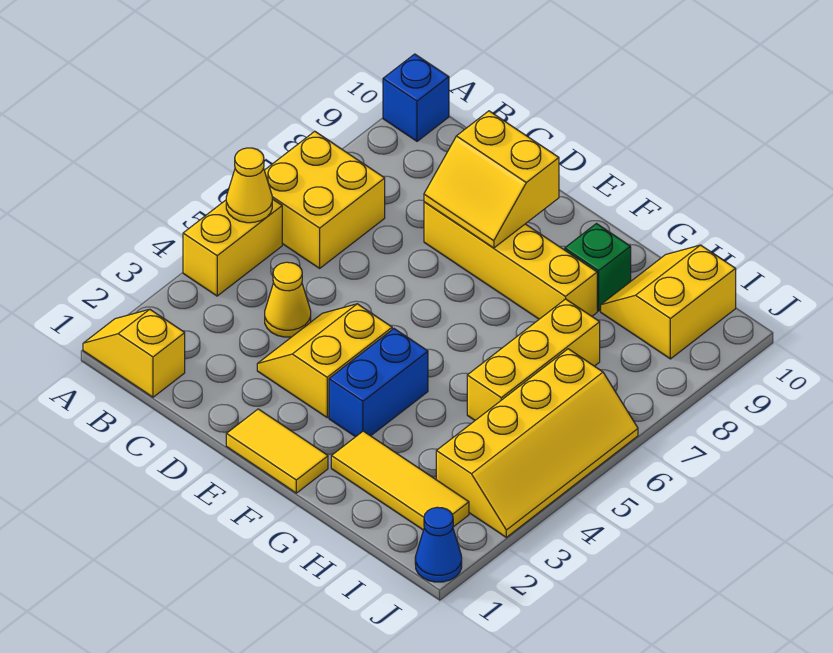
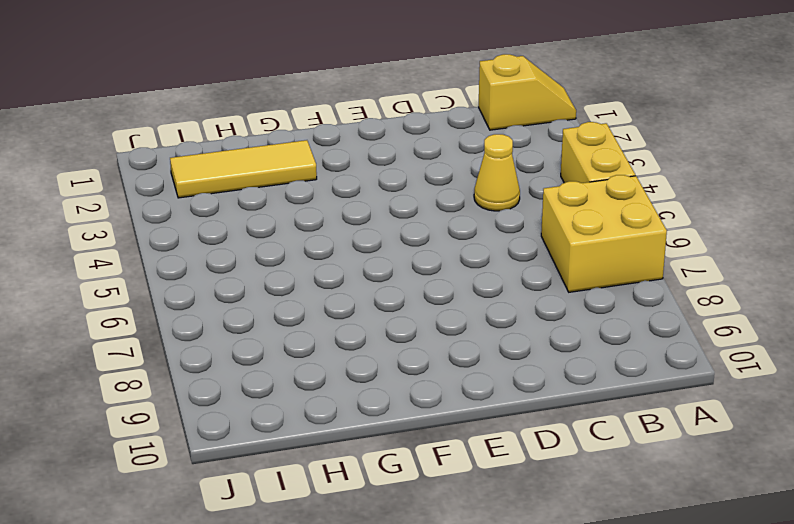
none -> blue brick A10 level 1
none -> yellow slope D3:E4 level 1 top E
none -> yellow brick D8:G8 level 1

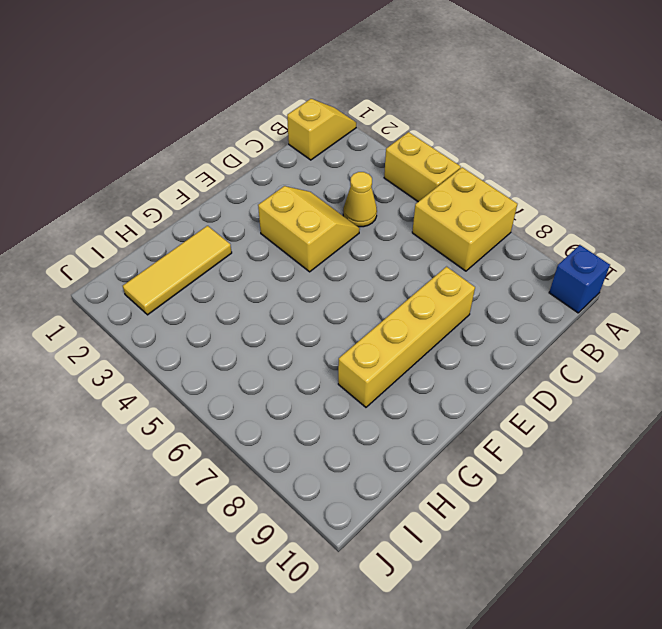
none -> yellow tile E1:F1 level 1
none -> blue brick F3:F4 level 1
none -> green brick G9 level 1

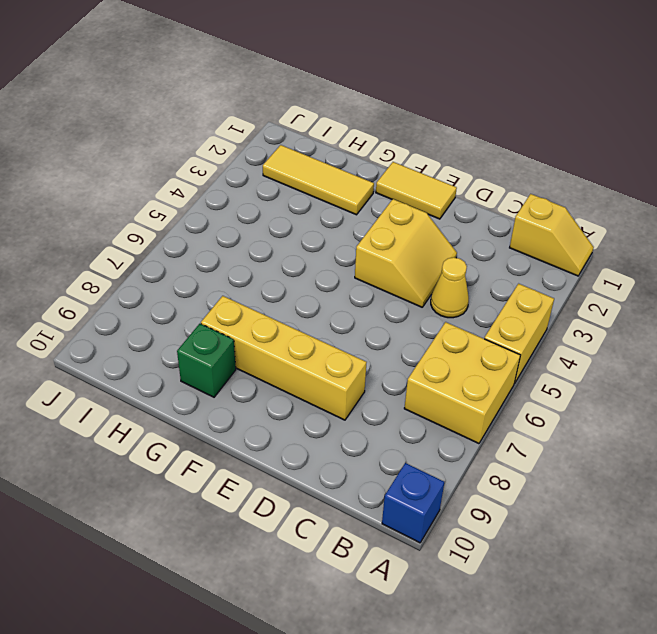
none -> blue brick F3:F4 level 1
none -> yellow brick H5:H7 level 1
none -> yellow slope H9:I10 level 1 top I

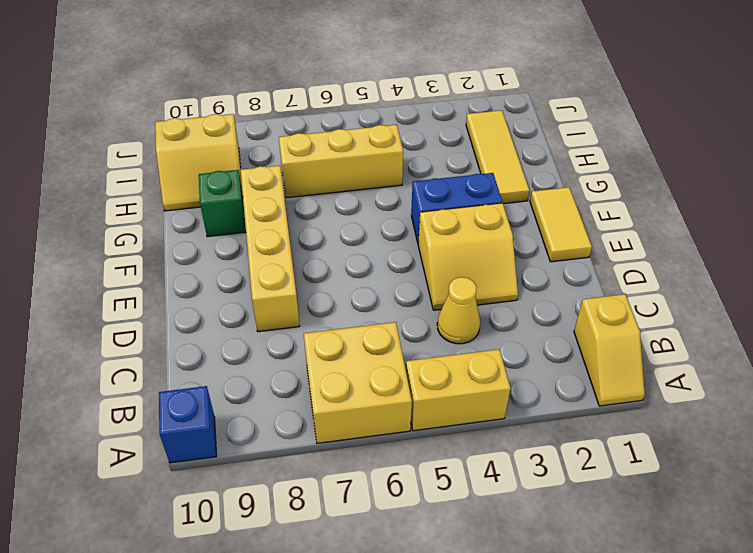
none -> yellow slope I3:J6 level 1 top I
none -> blue cone J1 level 1
none -> yellow cone A5 level 2

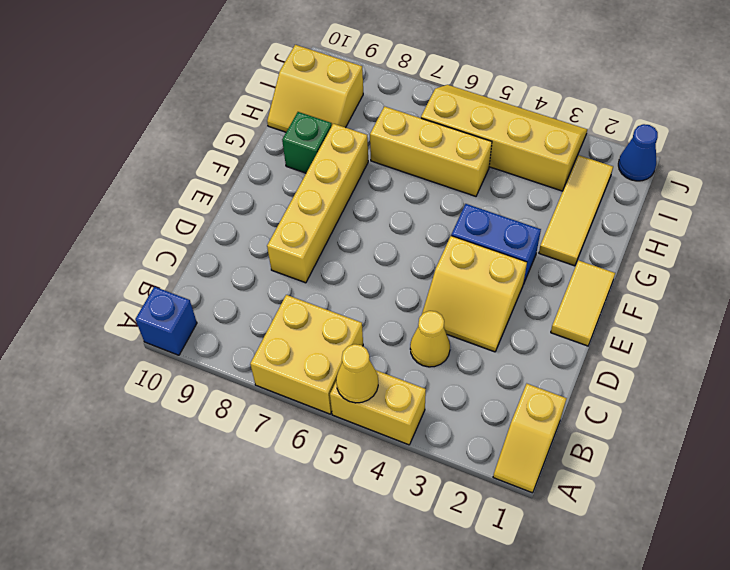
none -> yellow slope D8:E9 level 2 top 9

